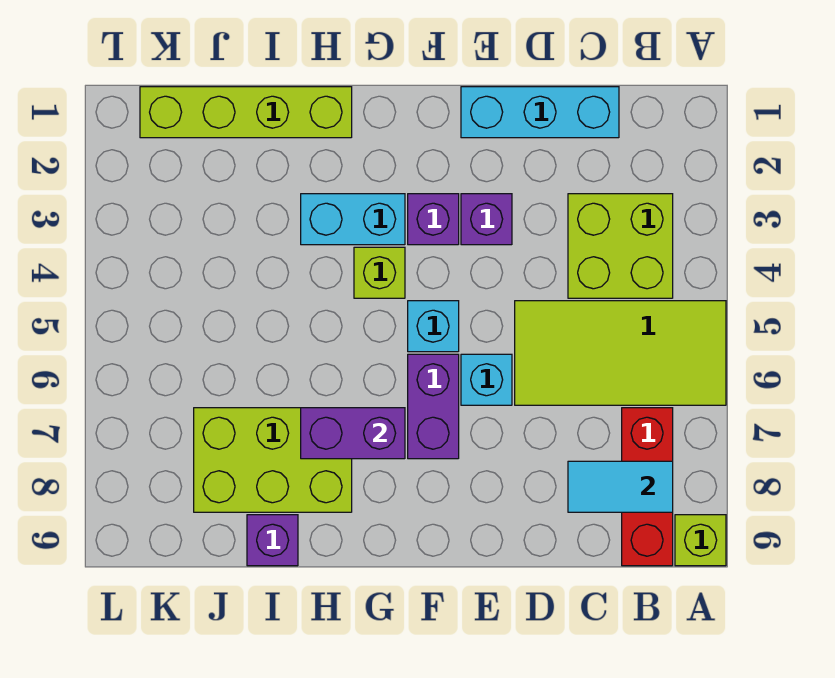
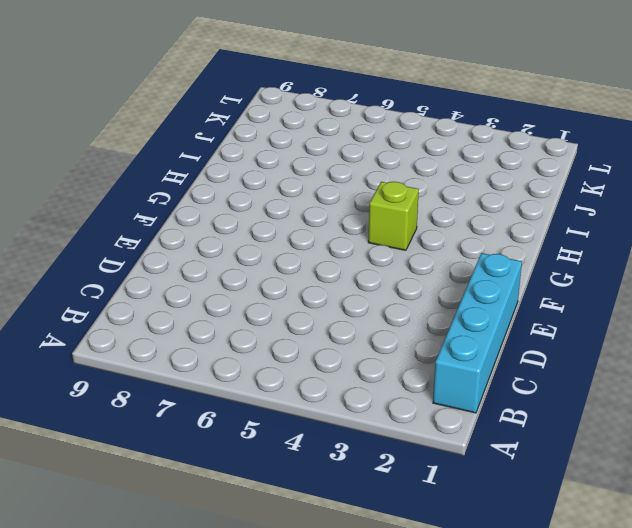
cyan brick B1:E1 level 1 -> cyan brick C1:E1 level 1
none -> lime tile A5:D6 level 1
none -> lime brick A9 level 1
none -> lime brick B3:C4 level 1

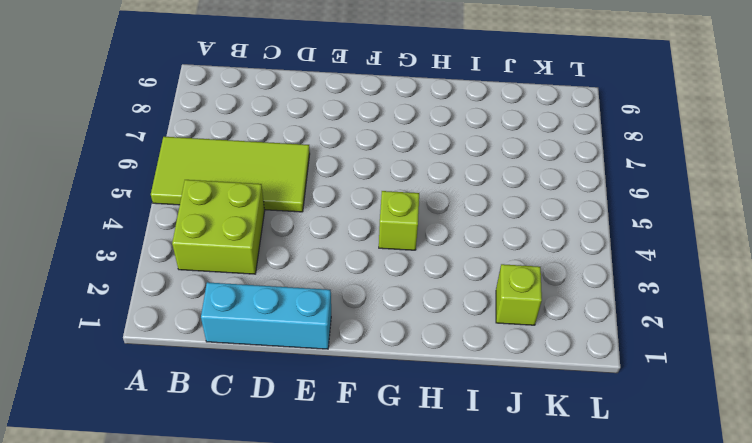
lime brick J2 level 1 -> lime brick A9 level 1
none -> red brick B7:B9 level 1
none -> purple brick E3 level 1
none -> cyan brick E6 level 1

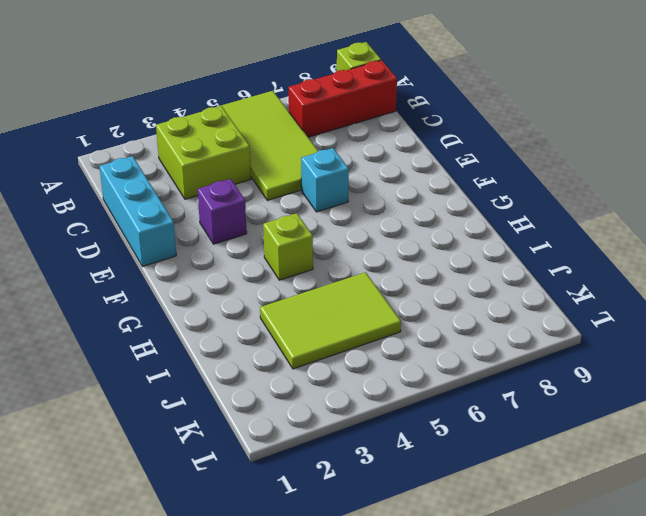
lime tile I3:J5 level 1 -> none
none -> purple brick F3 level 1
none -> cyan brick F5 level 1
none -> purple brick F6:F7 level 1

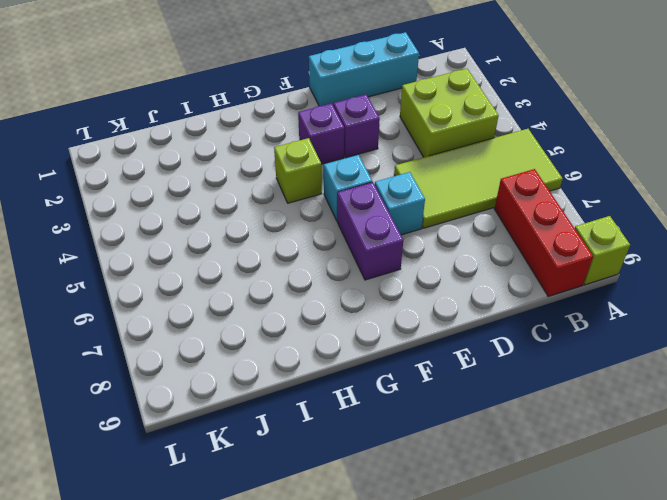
none -> cyan brick G3:H3 level 1
none -> lime brick H1:K1 level 1
none -> lime brick H7:J8 level 1

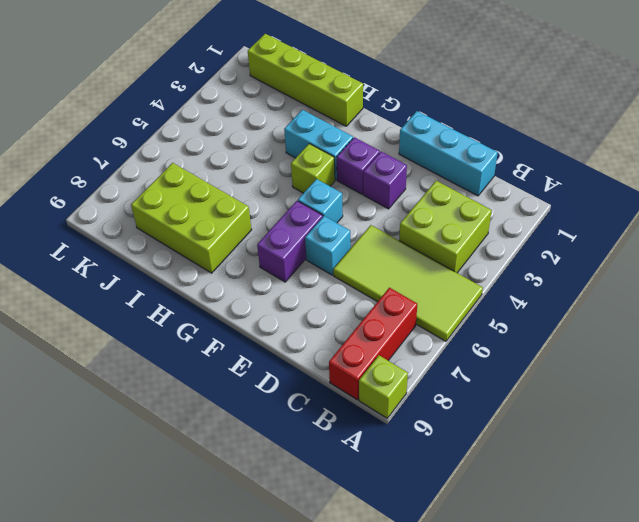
none -> purple brick I9 level 1
none -> cyan tile B8:C8 level 2
none -> purple brick G7:H7 level 2

